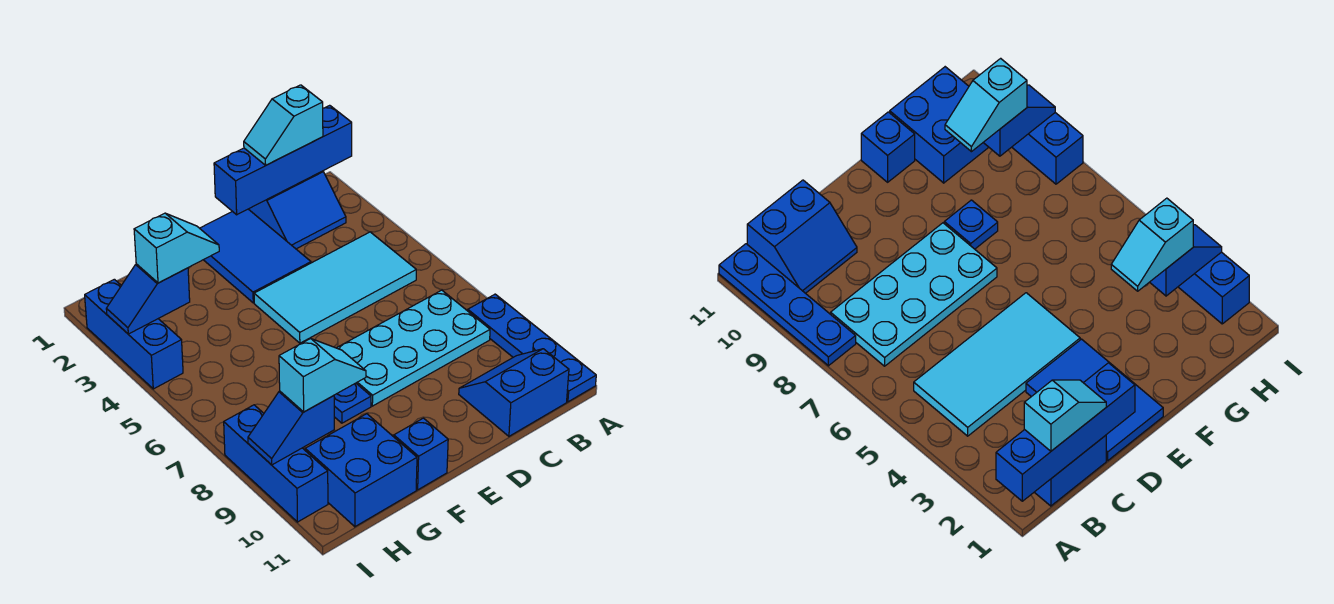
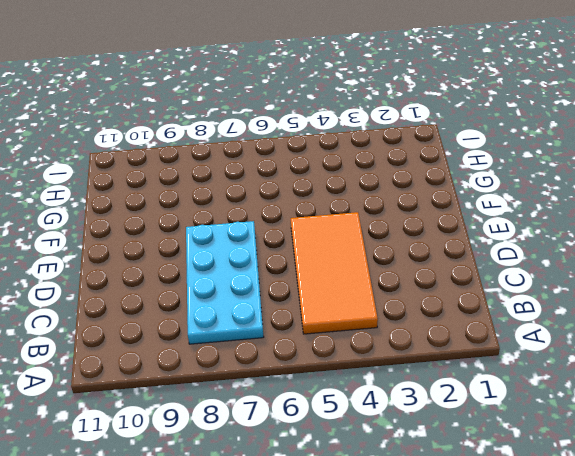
orange tile B4:E5 level 1 -> cyan tile B4:E5 level 1
none -> blue plate A8:A11 level 1
none -> blue slope B1:C2 level 1 top 1
none -> blue slope B10:C11 level 1 top 11

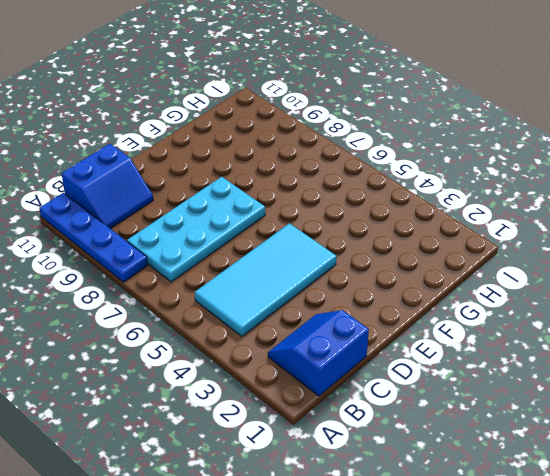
none -> blue tile D1:E3 level 1
none -> blue plate F8 level 1
none -> blue brick F11 level 1

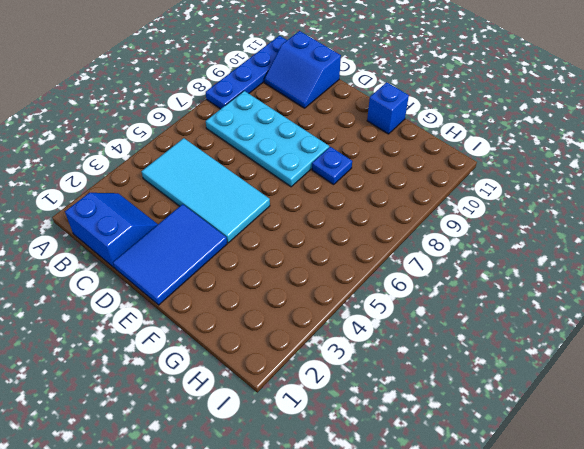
none -> blue brick G10:H11 level 1
none -> blue brick I2:I4 level 1
none -> blue brick I8:I10 level 1

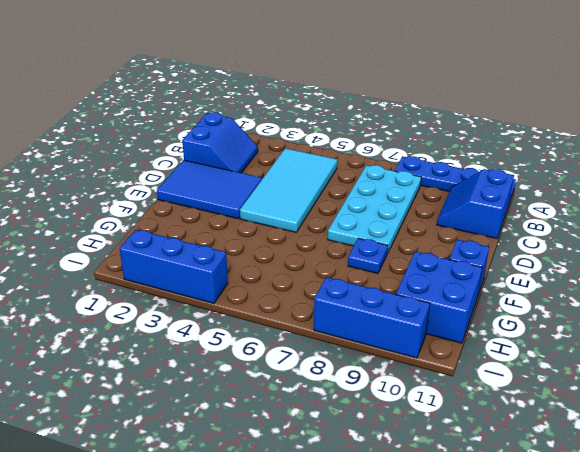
none -> blue brick A1:D1 level 2
none -> blue slope H3:I3 level 2 top H
none -> blue slope H9:I9 level 2 top H

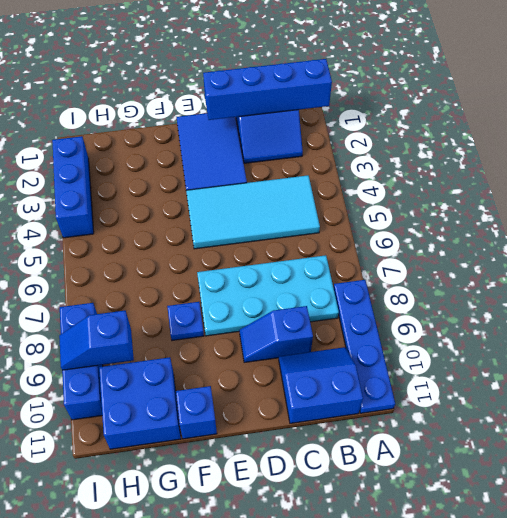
blue slope C9:D9 level 1 top C -> blue slope H3:I3 level 2 top H
none -> cyan slope B1:C1 level 3 top B
none -> cyan slope G3:H3 level 3 top H
none -> cyan slope G9:H9 level 3 top H

